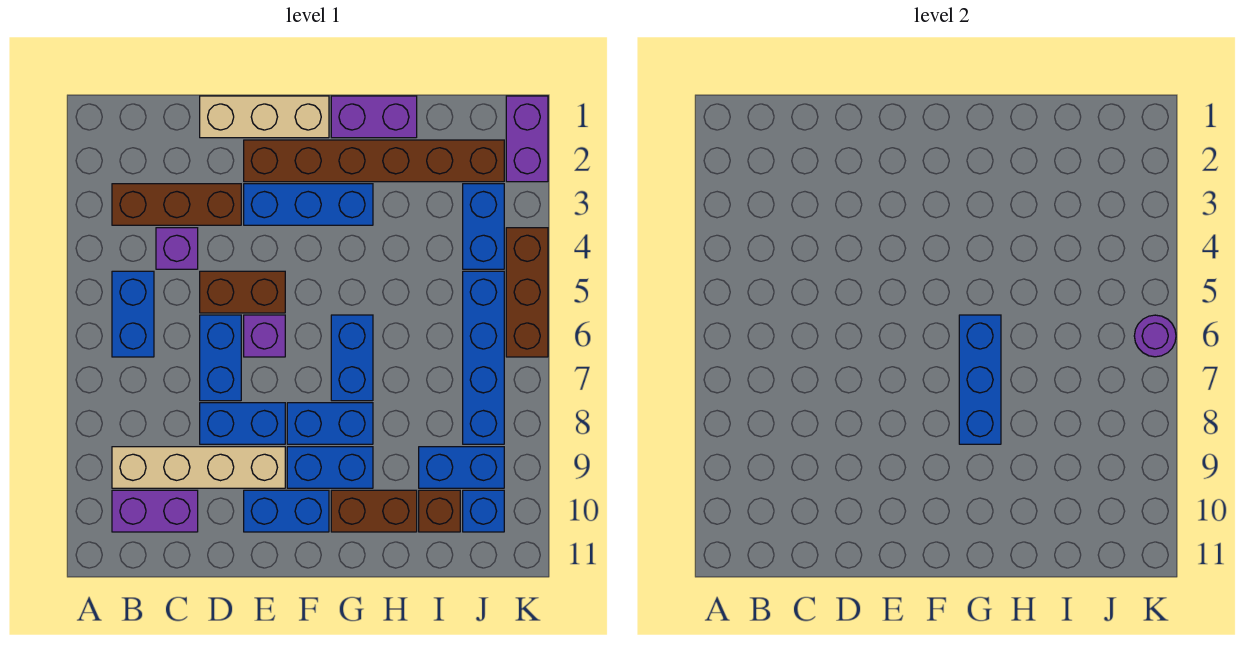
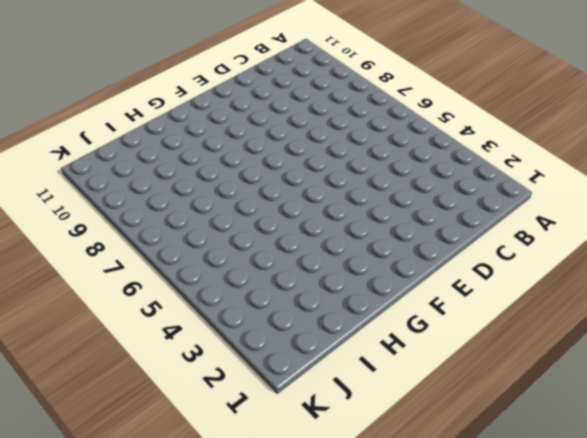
none -> brown brick B3:D3 level 1
none -> blue brick B5:B6 level 1
none -> tan brick B9:E9 level 1

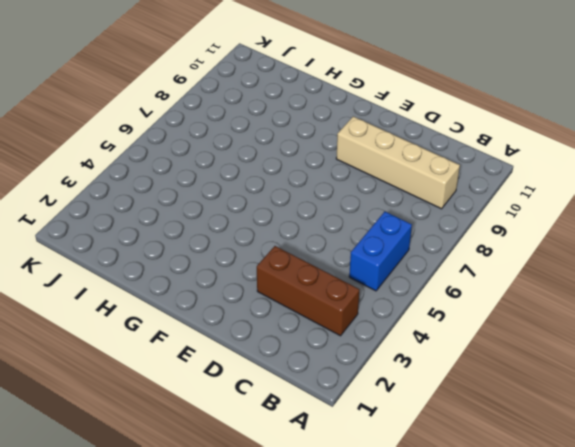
none -> purple brick B10:C10 level 1
none -> purple brick C4 level 1
none -> tan brick D1:F1 level 1

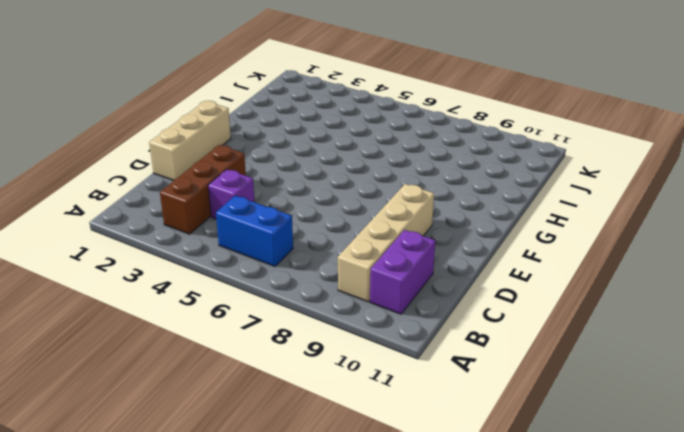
none -> brown brick D5:E5 level 1
none -> blue brick D6:D7 level 1
none -> blue brick D8:E8 level 1

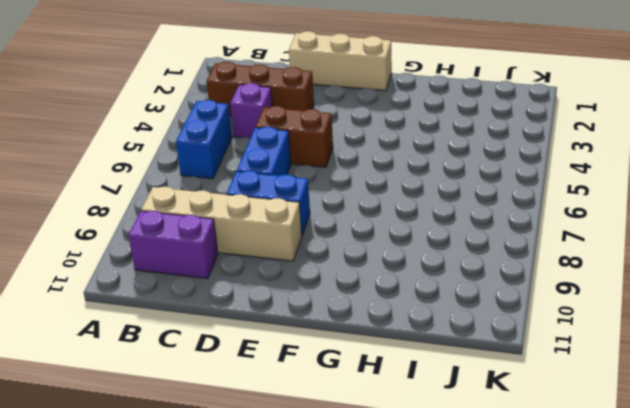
none -> brown brick E2:J2 level 1
none -> blue brick E3:G3 level 1
none -> purple brick E6 level 1

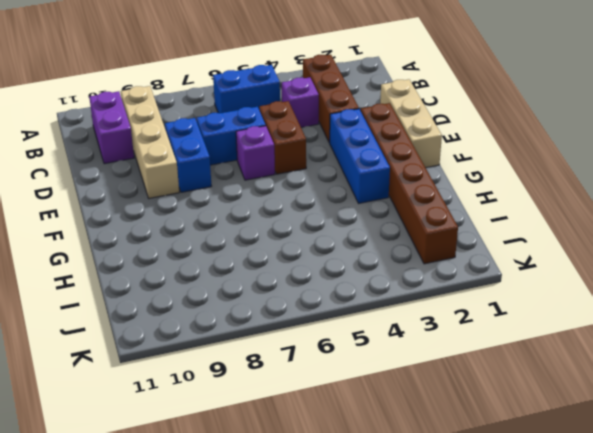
none -> blue brick E10:F10 level 1
none -> blue brick F8:G8 level 1
none -> blue brick F9:G9 level 1

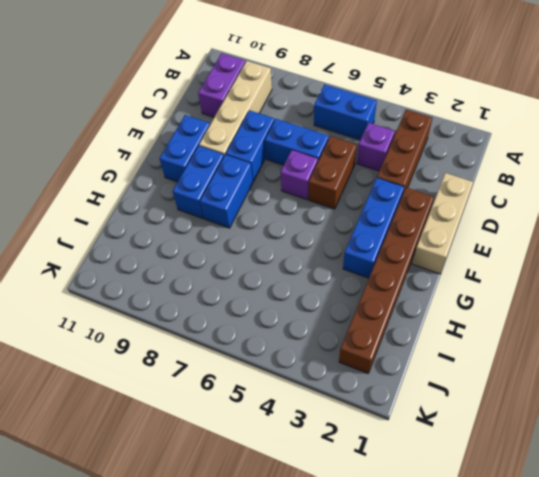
none -> purple brick G1:H1 level 1
none -> blue brick G6:G7 level 1
none -> brown brick G10:H10 level 1

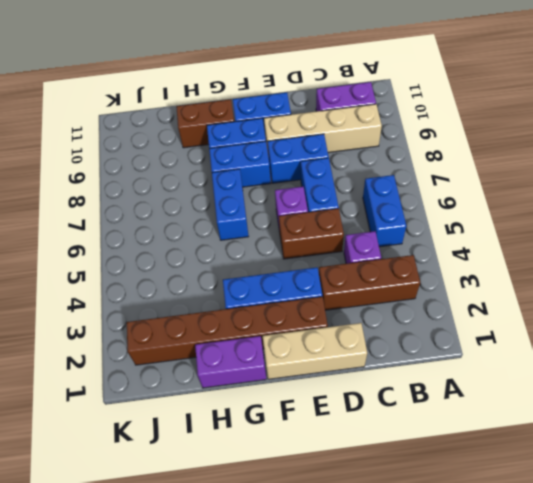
none -> blue brick I9:J9 level 1
none -> brown brick I10 level 1
none -> blue brick J3:J4 level 1

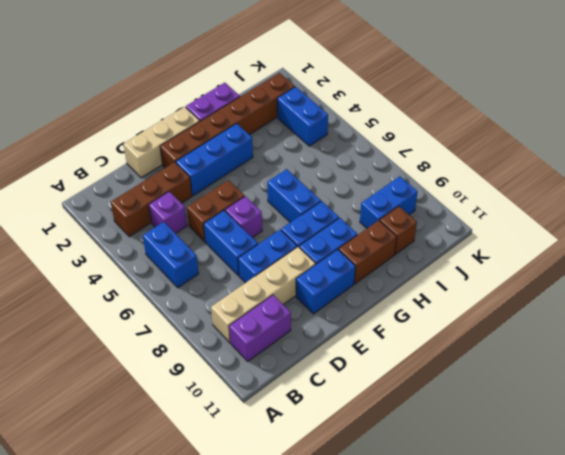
none -> blue brick J5:J8 level 1
none -> blue brick J10 level 1
none -> purple brick K1:K2 level 1

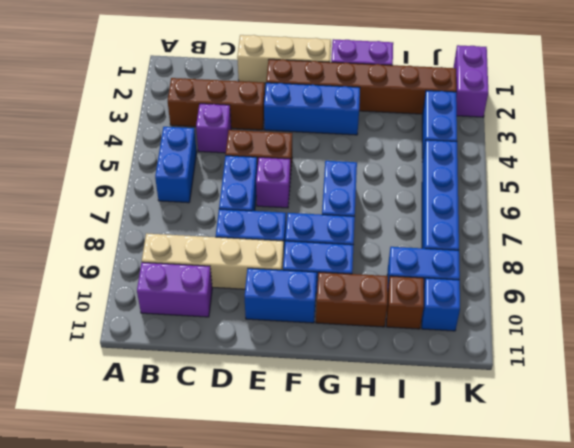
none -> brown brick K4:K6 level 1
none -> blue brick G6:G8 level 2
none -> purple round brick K6 level 2

